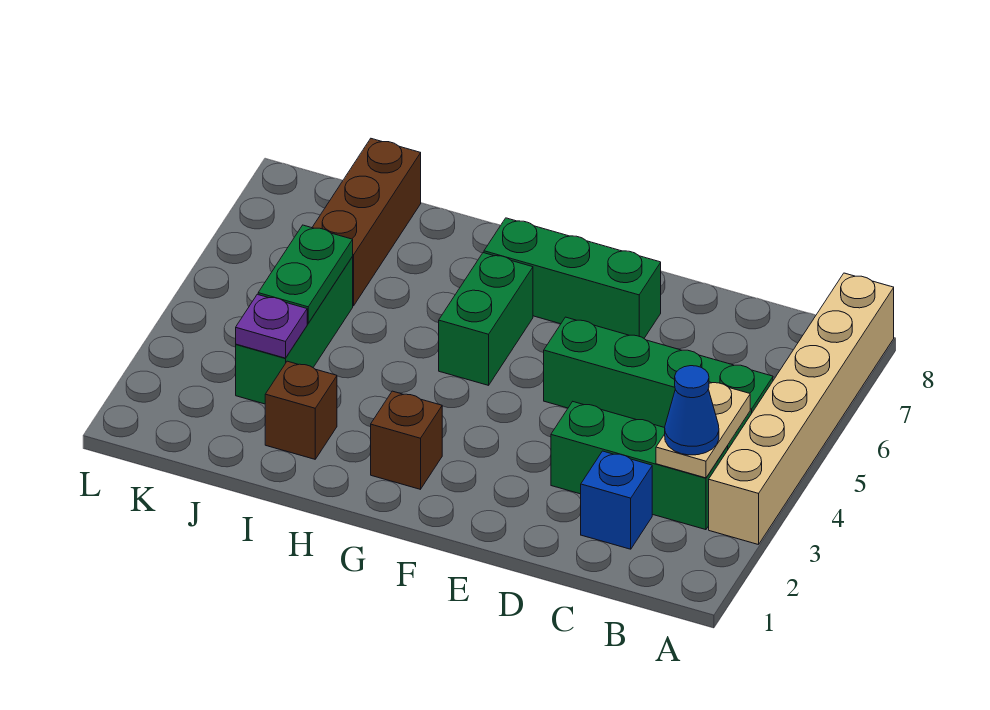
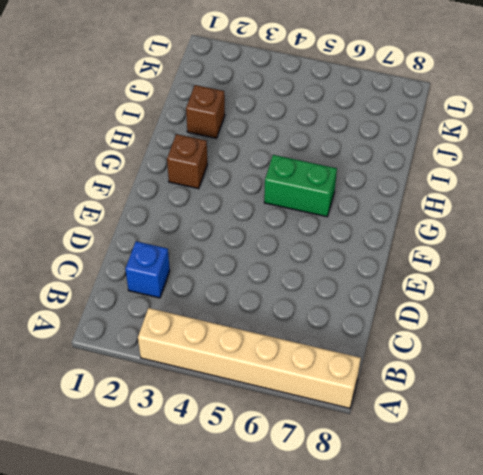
none -> green brick B3:D3 level 1
none -> green brick B5:E5 level 1
none -> green brick E7:G7 level 1

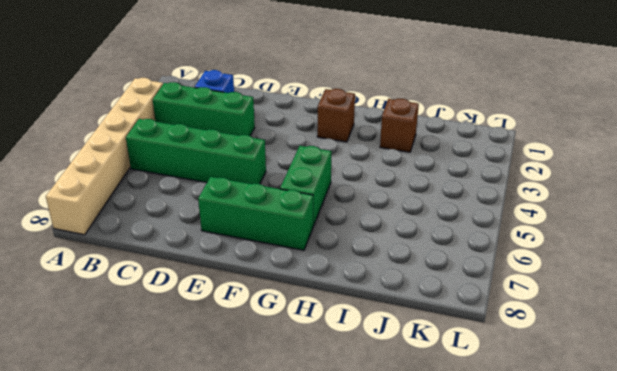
none -> green brick J3:J5 level 1
none -> brown brick J6:J8 level 1
none -> tan plate B3:B4 level 2

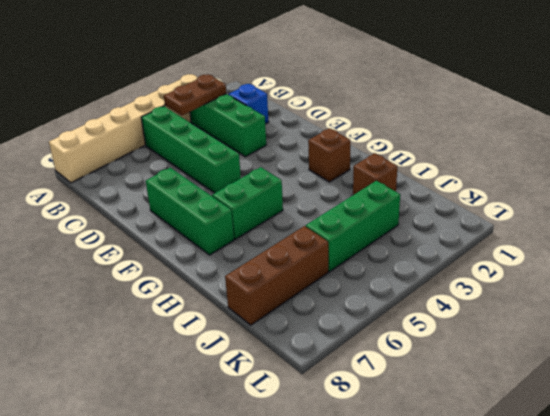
brown plate B3:B4 level 2 -> tan plate B3:B4 level 2
none -> purple plate J3 level 2
none -> green plate J4:J5 level 2
none -> blue cone B3 level 3

